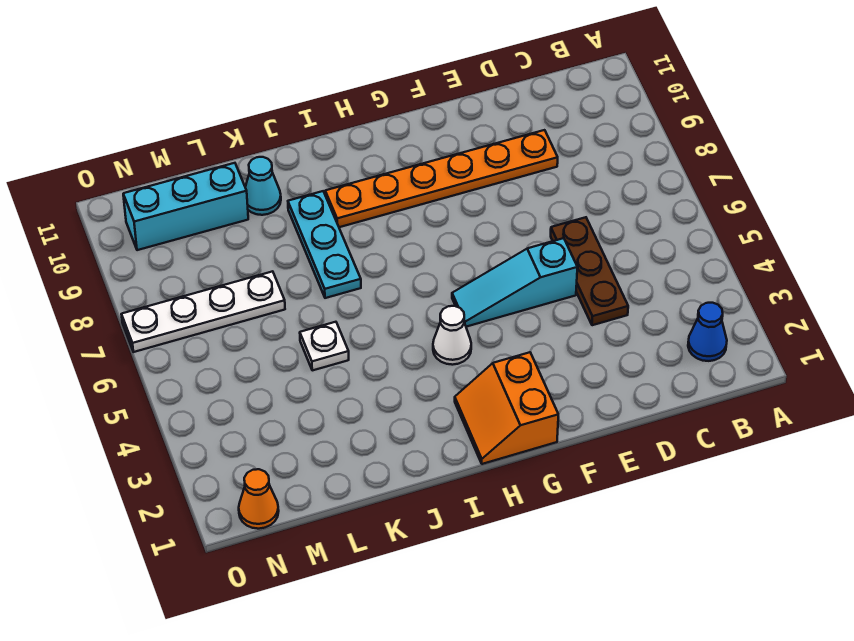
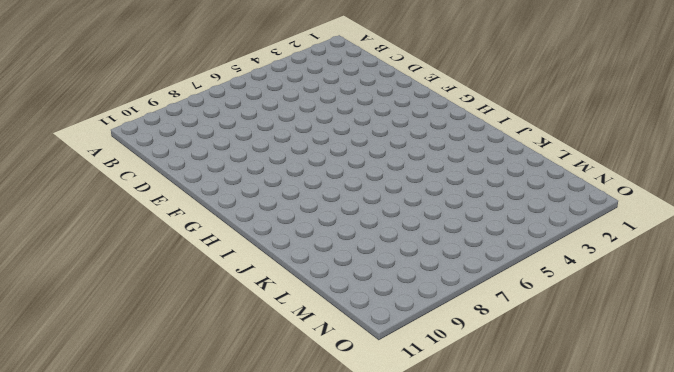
none -> blue cone B2 level 1
none -> brown plate D4:D6 level 1
none -> orange plate D9:I9 level 1

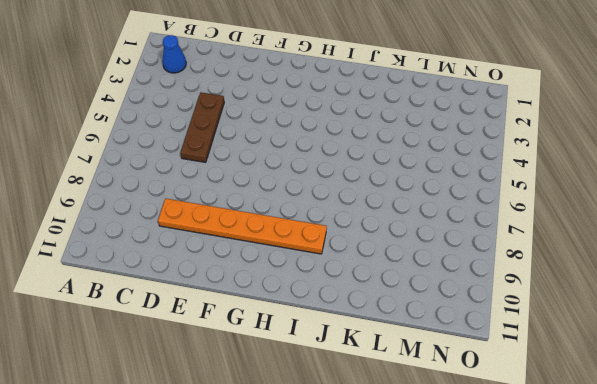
none -> cyan slope E5:G5 level 1 top E
none -> orange slope G1:H2 level 1 top G
none -> white cone H4 level 1

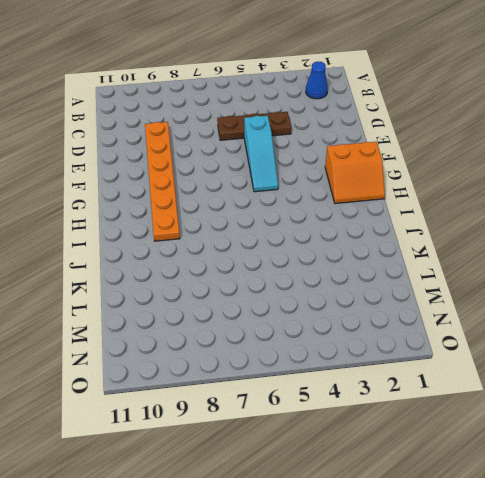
none -> white cone H4 level 1
none -> cyan plate J7:J9 level 1
none -> white plate K5 level 1

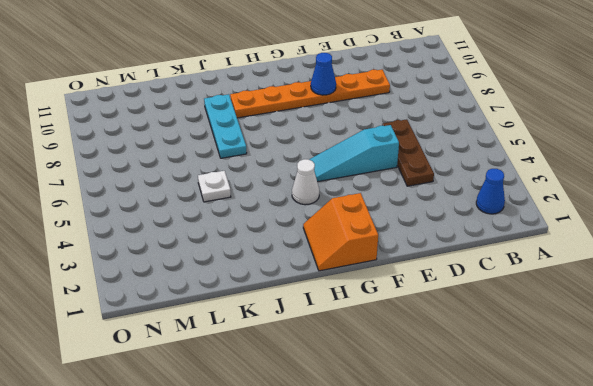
blue cone F9 level 2 -> none
none -> cyan cone K10 level 1
none -> white plate L7:O7 level 1
none -> cyan brick L10:N10 level 1

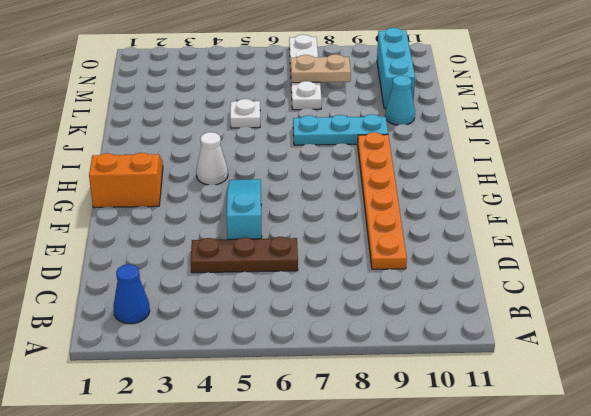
tan plate M7:M8 level 2 -> none
none -> orange cone N1 level 1

